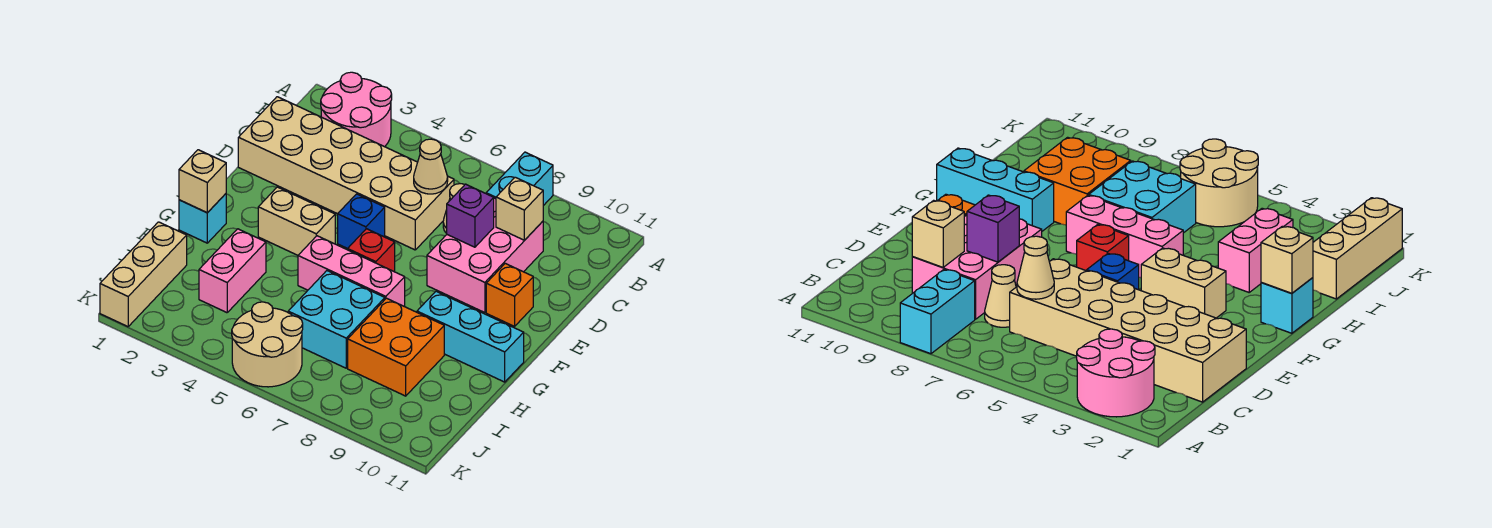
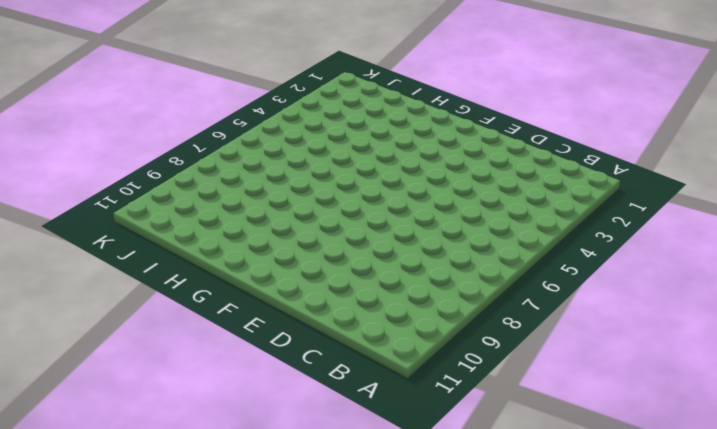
none -> pink round brick A2:B3 level 1
none -> cyan brick A8:B8 level 1
none -> tan brick C1:D6 level 1

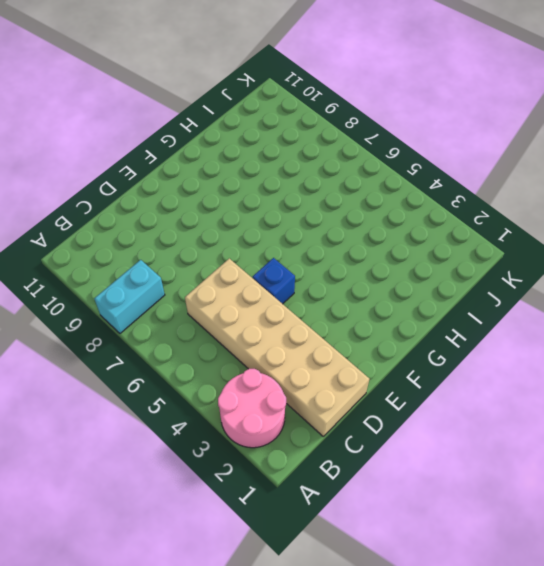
none -> tan cone C7 level 1
none -> pink brick C8:E9 level 1
none -> orange brick E10 level 1

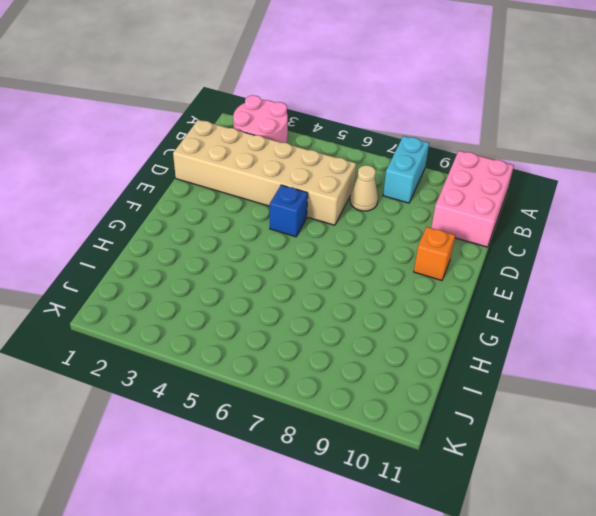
pink brick A10:C11 level 1 -> pink brick C8:E9 level 1
none -> tan brick F3:F4 level 1
none -> red brick F6 level 1
none -> cyan brick G1 level 1

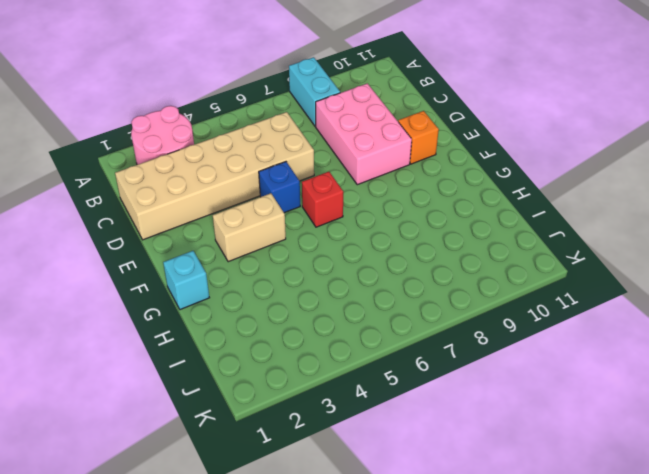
none -> tan cone C7 level 1
none -> pink brick G5:G7 level 1
none -> cyan brick G9:G11 level 1

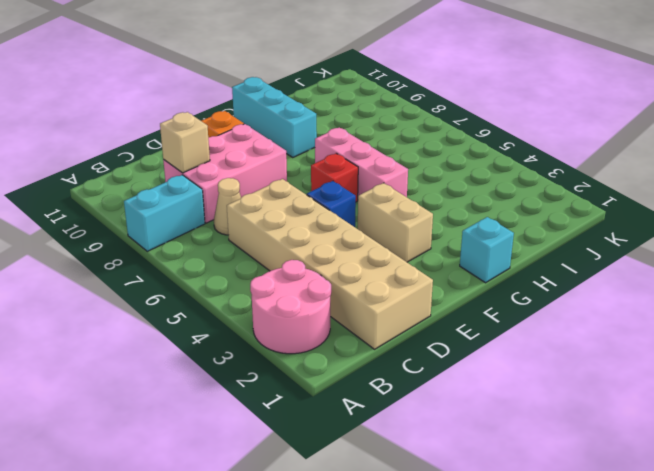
none -> pink brick H3:I3 level 1
none -> cyan brick H6:I7 level 1
none -> orange brick H8:I9 level 1

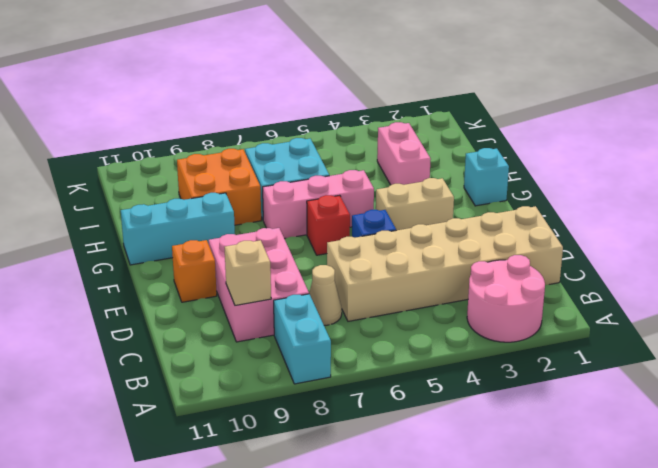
none -> tan brick I1:K1 level 1
none -> tan round brick J5:K6 level 1
none -> tan cone C6 level 2

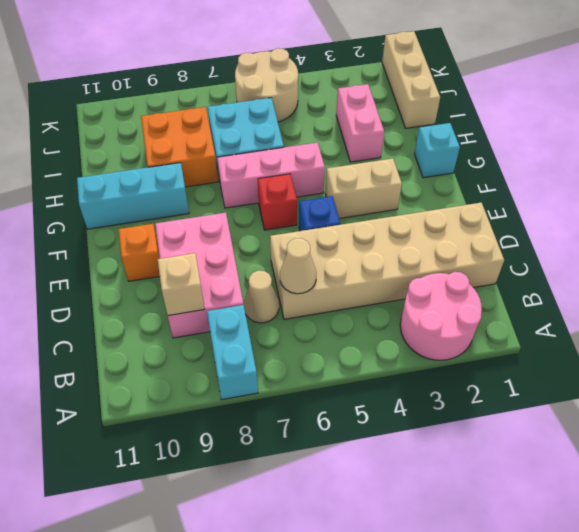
none -> purple brick D8 level 2
none -> tan brick G1 level 2

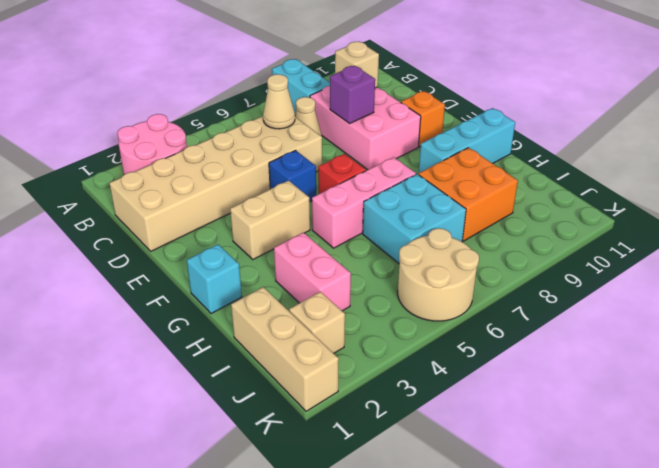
tan brick J2 level 1 -> tan brick G1 level 2

